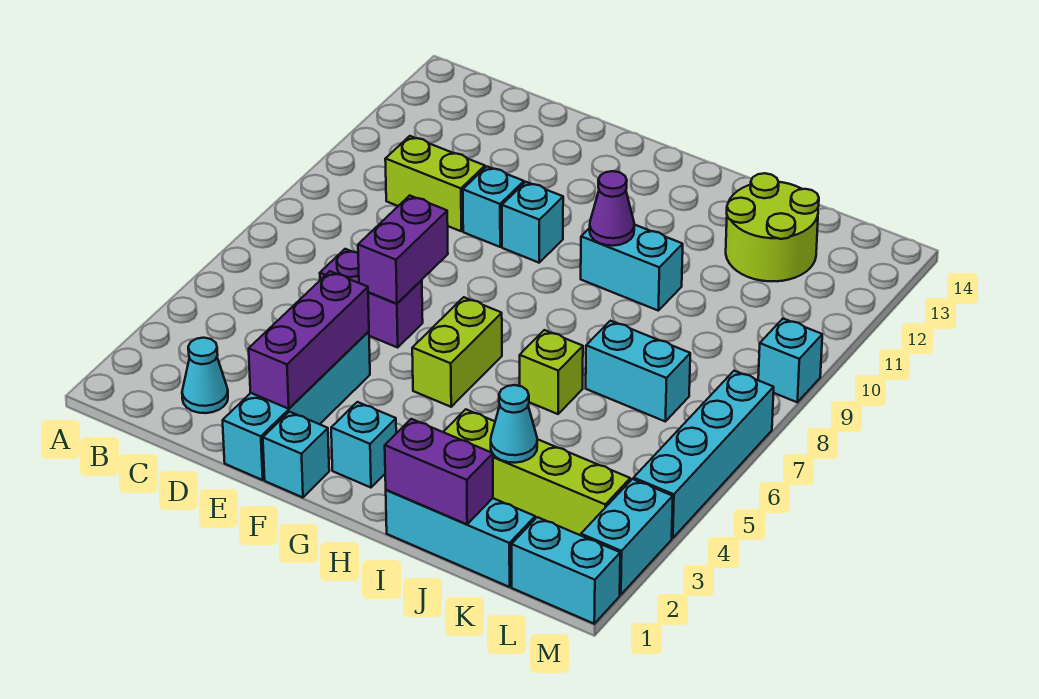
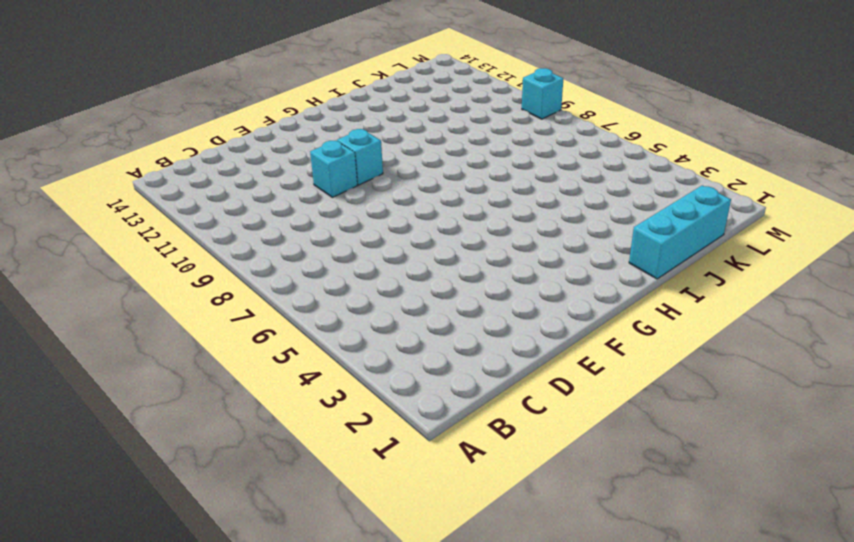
none -> cyan cone C2 level 1
none -> lime brick C10:D10 level 1
none -> purple brick D6:E6 level 1

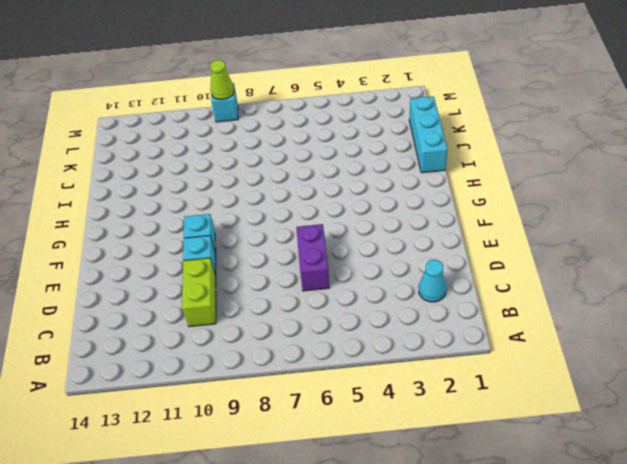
lime cone M9 level 2 -> none
none -> cyan brick E1:E4 level 1
none -> cyan brick F1 level 1
none -> cyan brick G2 level 1

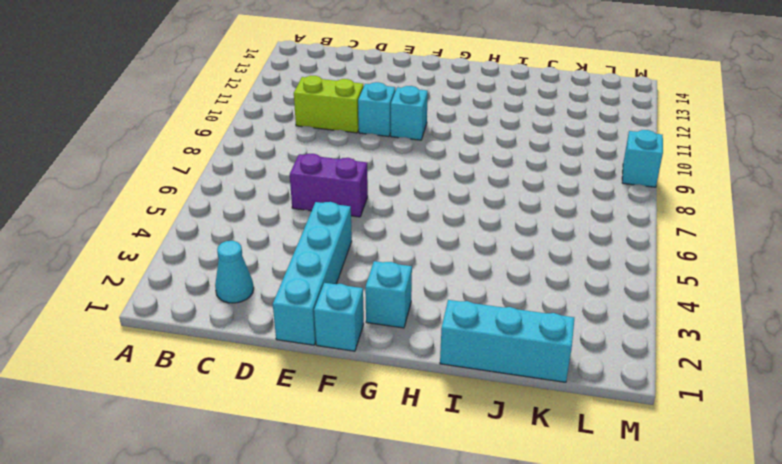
none -> lime brick G5:G6 level 1
none -> cyan brick H10:I10 level 1
none -> lime brick I3:L3 level 1

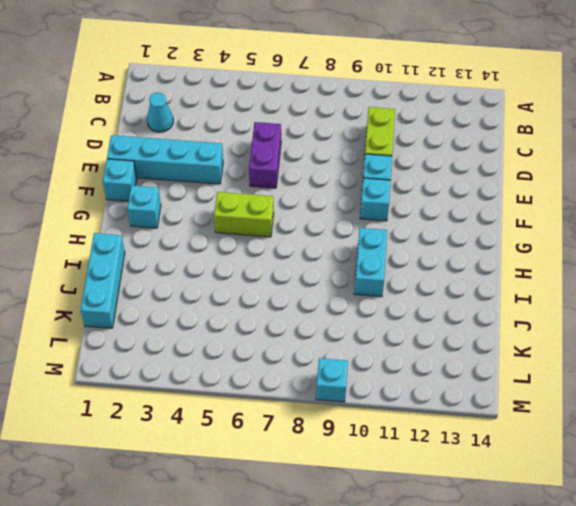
none -> lime brick I3:L3 level 1
none -> lime brick I6 level 1
none -> cyan brick J7:K7 level 1

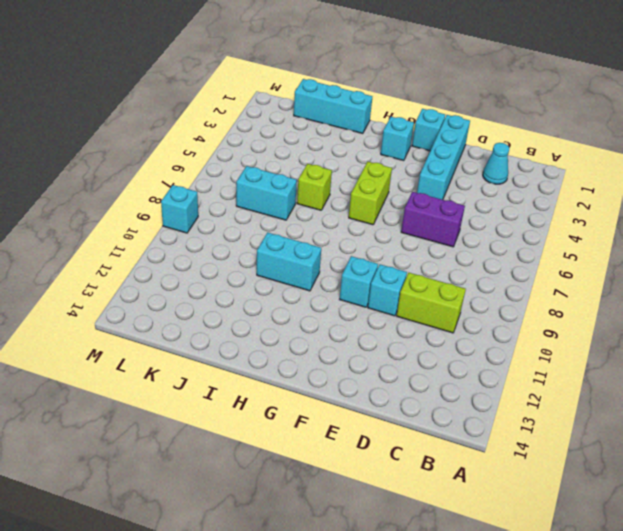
none -> lime brick I3:L3 level 1
none -> lime round brick J12:K13 level 1
none -> cyan brick L1:M1 level 1

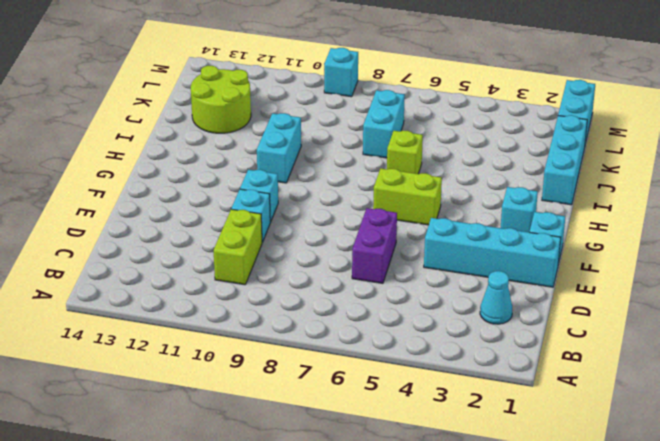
none -> lime brick I3:L3 level 1
none -> cyan brick M2:M3 level 1
none -> cyan brick M4:M7 level 1

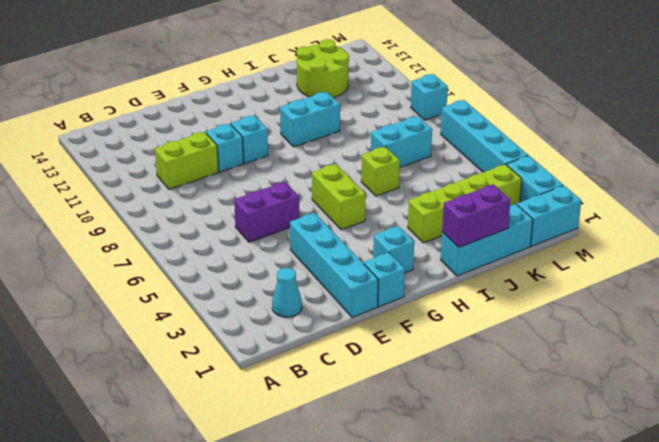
none -> purple brick E2:E4 level 2
none -> purple brick E6:E7 level 2
none -> purple cone H10 level 2

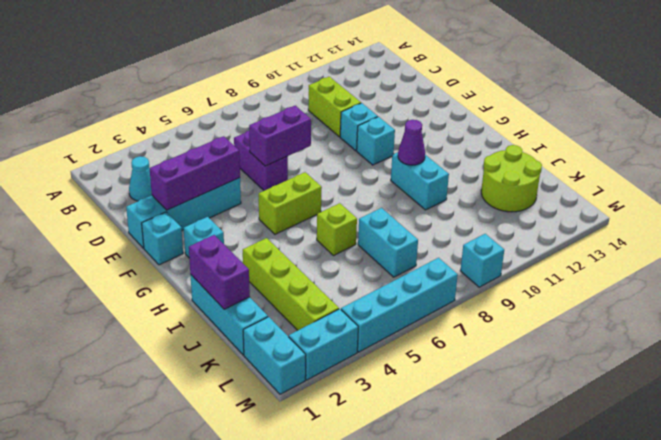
none -> cyan cone J3 level 2

